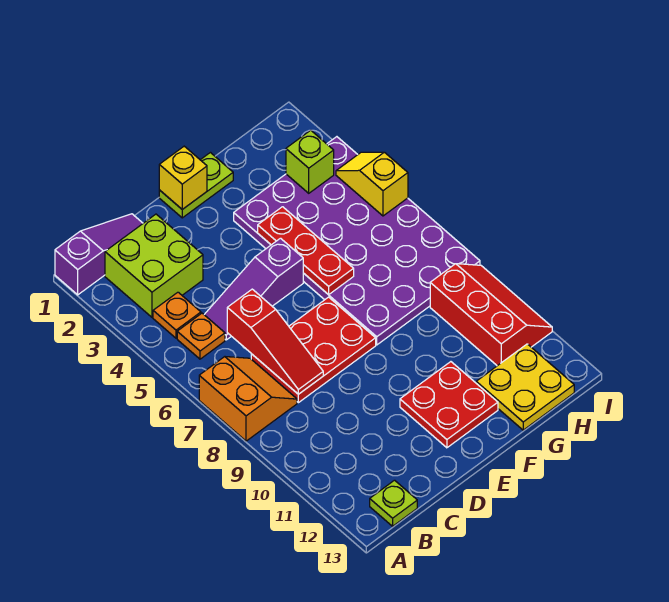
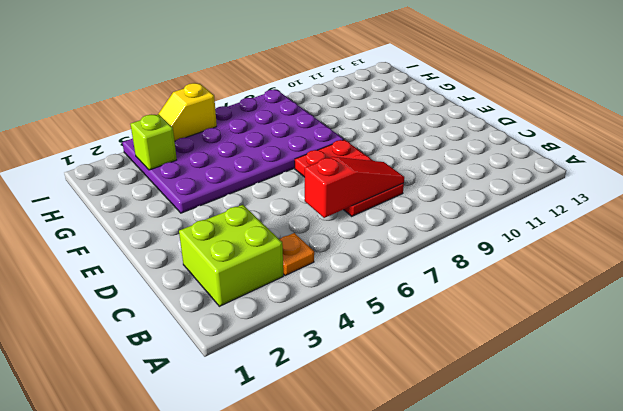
none -> purple slope A1:C1 level 1 top A
none -> orange slope A7:B8 level 1 top A
none -> orange plate B5 level 1

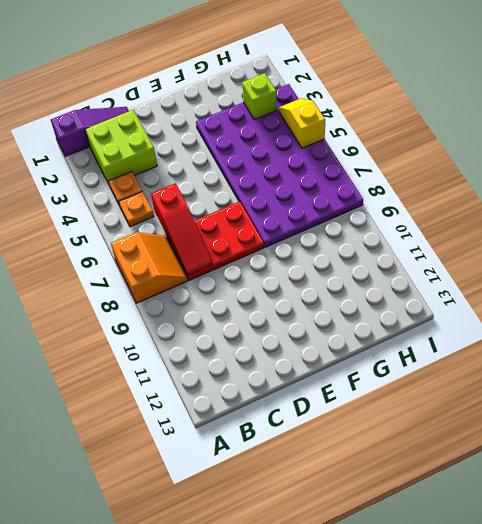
none -> lime plate B13 level 1
none -> purple slope C5:E5 level 1 top E
none -> lime plate E1:F1 level 1

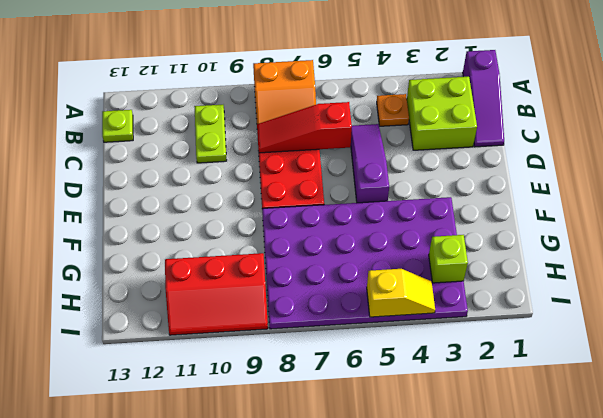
lime plate B10:C10 level 1 -> lime plate E1:F1 level 1
none -> orange plate B5 level 1
none -> red plate E11:F12 level 1
none -> yellow plate G12:H13 level 1

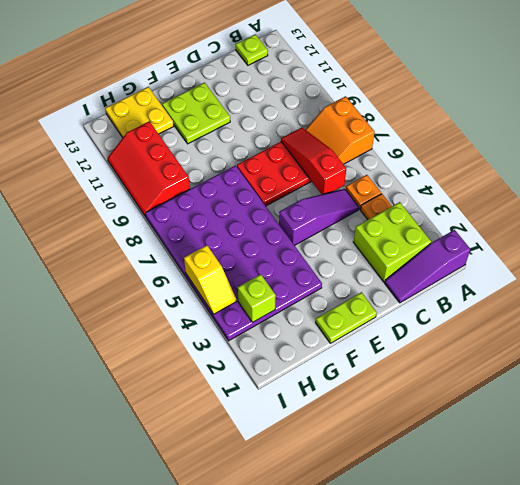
lime plate E11:F12 level 1 -> red plate E11:F12 level 1
none -> yellow brick E1 level 2
none -> red plate F4:F6 level 2

